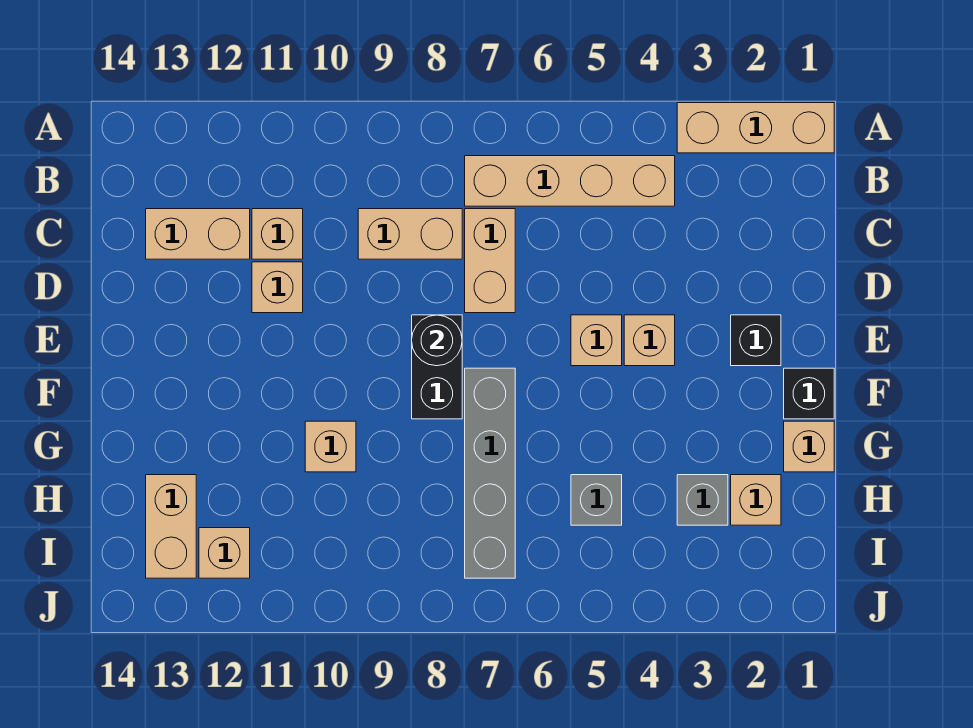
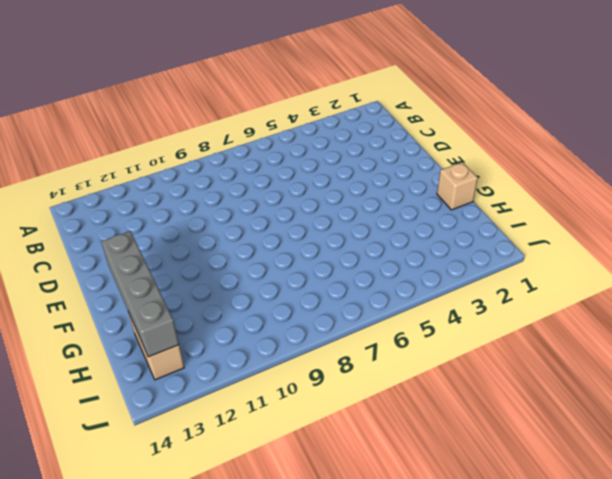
grey brick F13:I13 level 2 -> grey brick F7:I7 level 1
none -> tan brick A1:A3 level 1
none -> tan brick B4:B7 level 1
none -> tan brick C7:D7 level 1

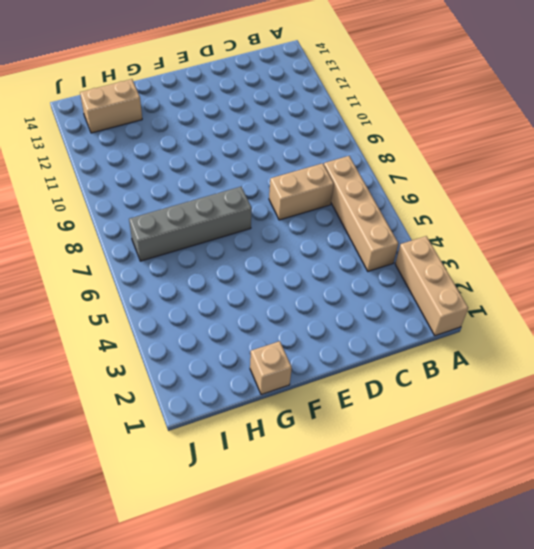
none -> tan brick C8:C9 level 1
none -> tan brick C11 level 1
none -> tan brick C12:C13 level 1

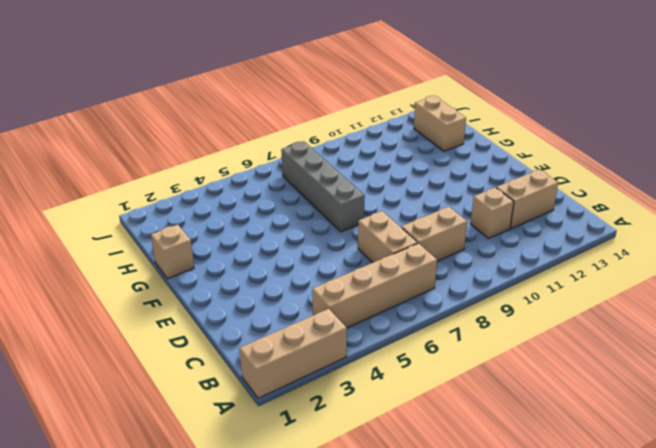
none -> tan brick D11 level 1
none -> black brick E2 level 1
none -> tan brick E4 level 1

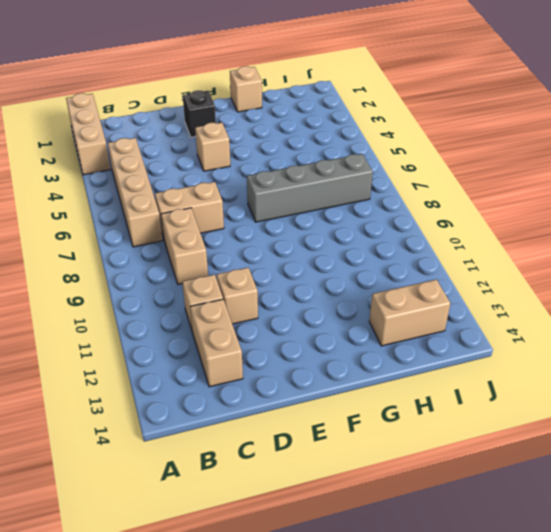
none -> tan brick E5 level 1
none -> black brick E8:F8 level 1
none -> black brick F1 level 1

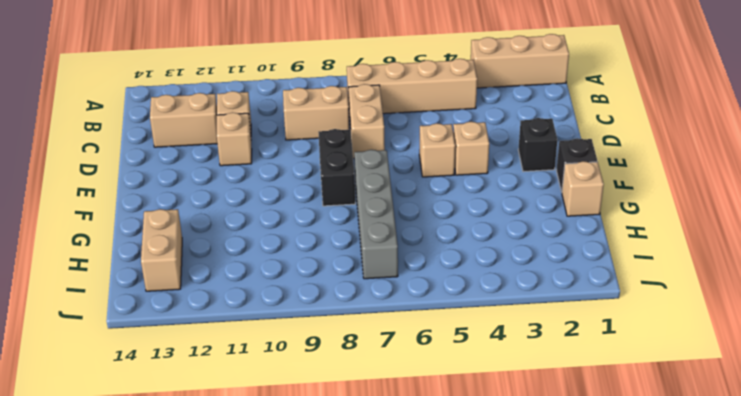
none -> tan brick G10 level 1
none -> tan brick H2 level 1
none -> grey brick H3 level 1

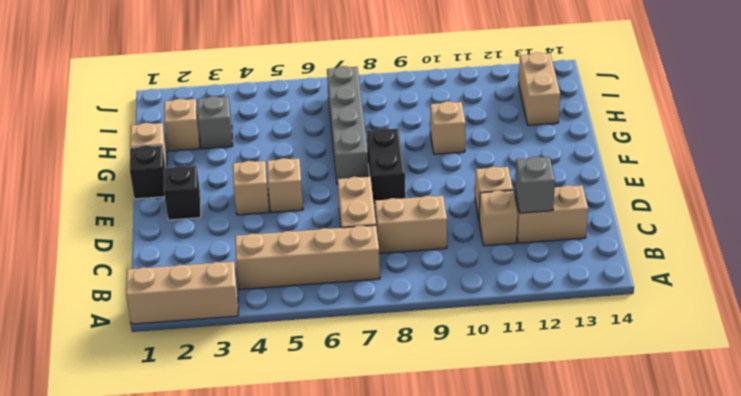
grey brick C12 level 2 -> grey brick H5 level 1
none -> tan brick I12 level 1
none -> black round brick E8 level 2

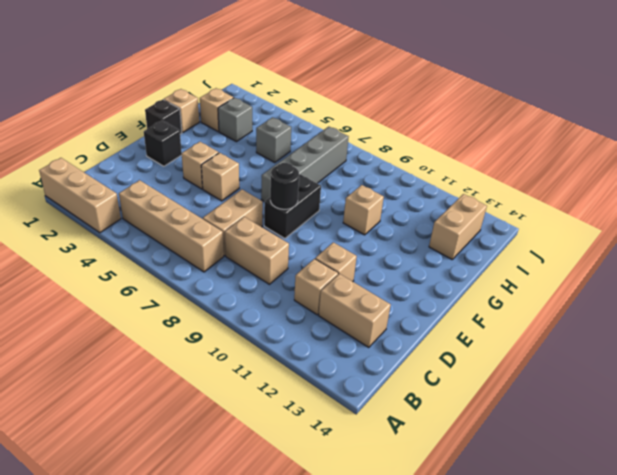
none -> tan brick I12 level 1

